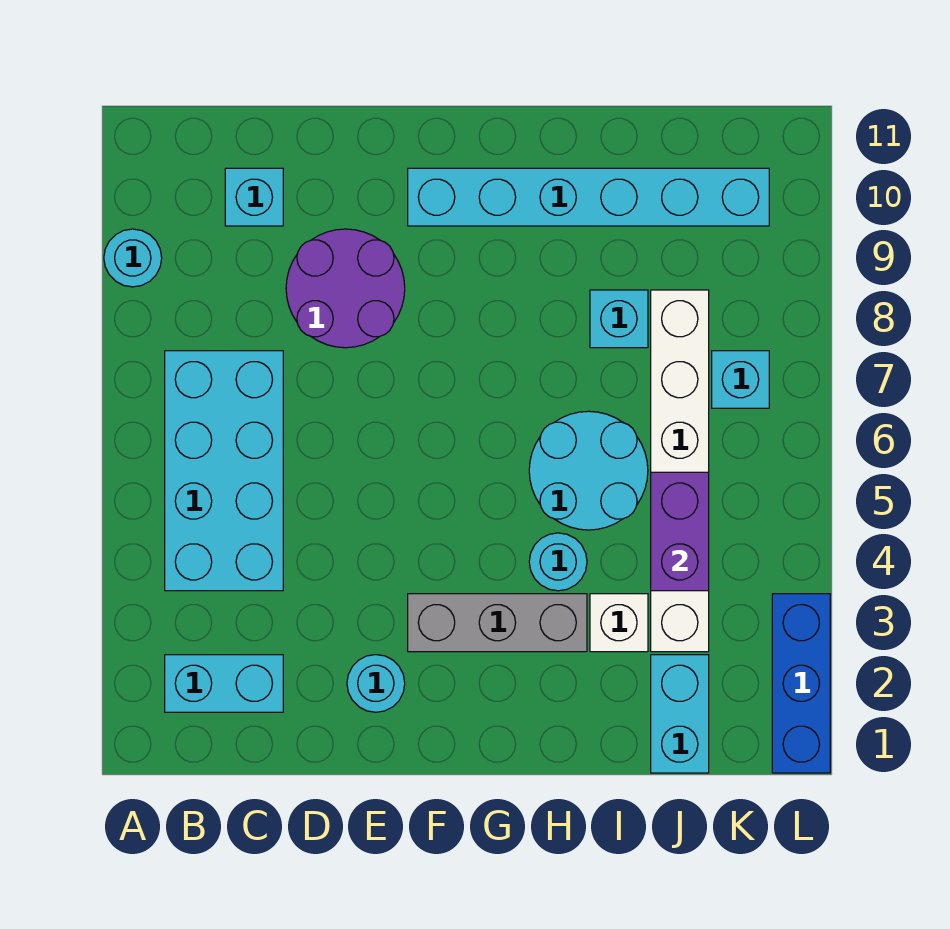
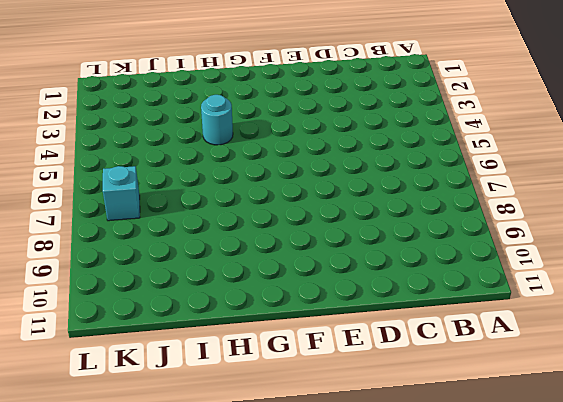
none -> cyan round brick A9 level 1
none -> cyan brick B2:C2 level 1
none -> cyan brick B4:C7 level 1

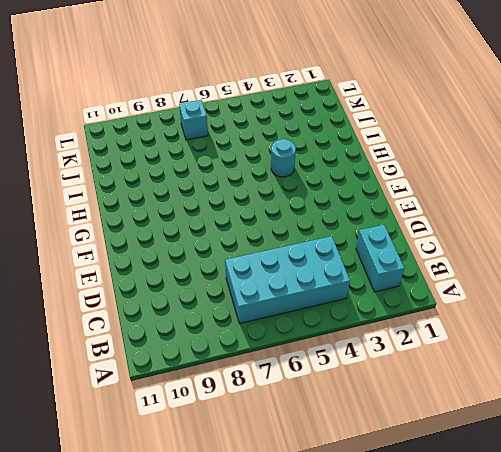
none -> cyan round brick A9 level 1
none -> cyan brick C10 level 1
none -> purple round brick D8:E9 level 1

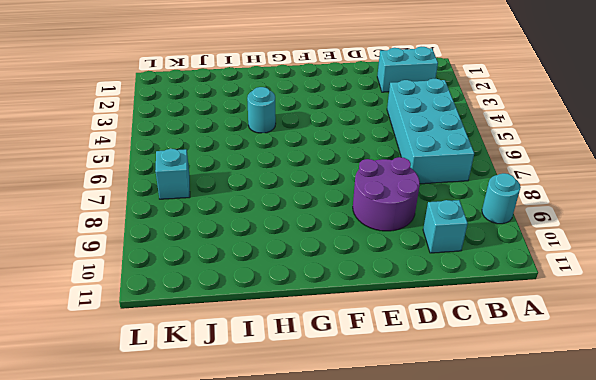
none -> cyan round brick E2 level 1
none -> grey brick F3:H3 level 1
none -> cyan brick F10:K10 level 1

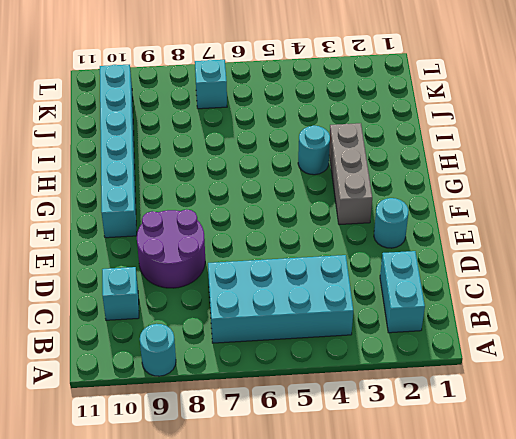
none -> cyan round brick H5:I6 level 1
none -> white brick I3 level 1
none -> cyan brick I8 level 1

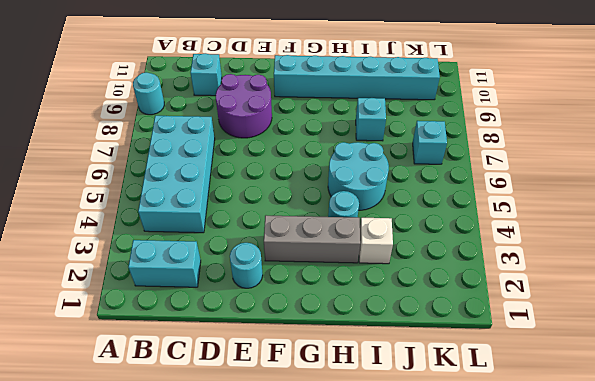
none -> cyan brick J1:J2 level 1
none -> white brick J3:J8 level 1
none -> blue brick L1:L3 level 1

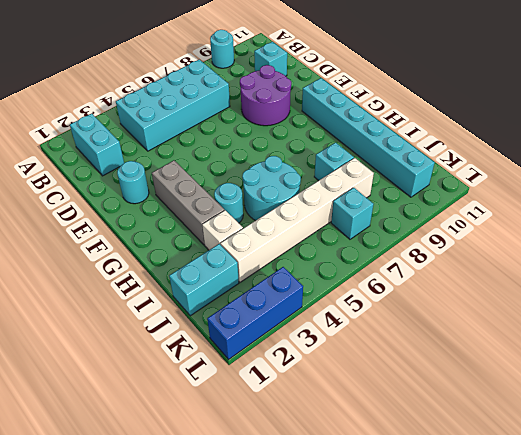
none -> purple brick J4:J5 level 2

